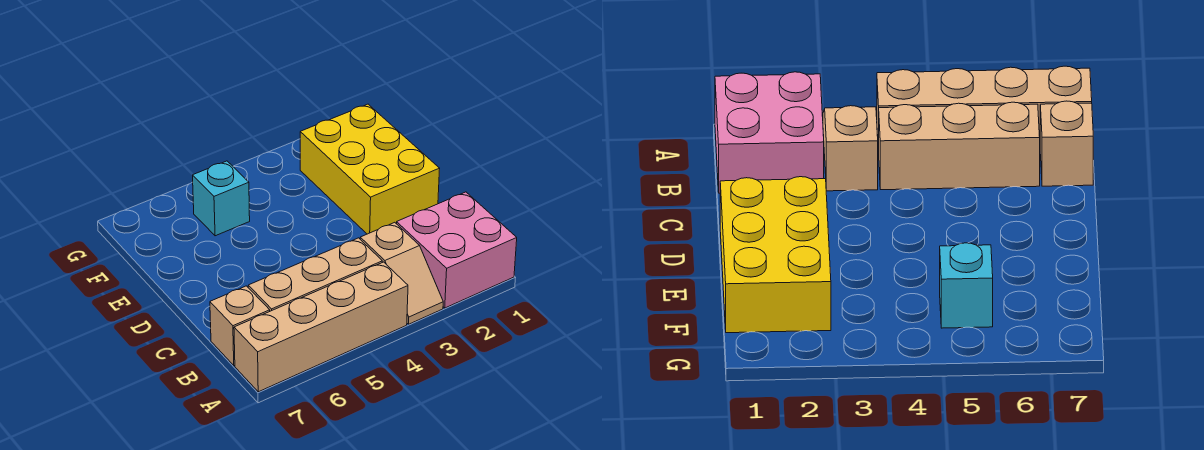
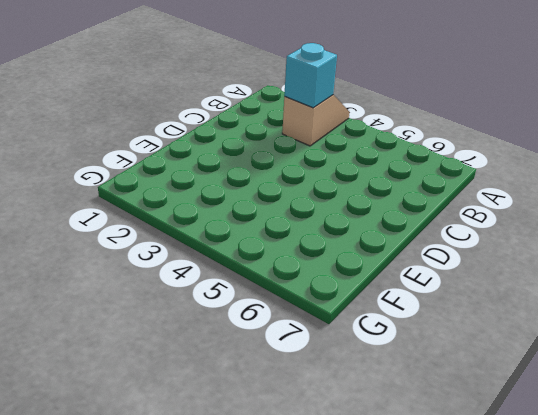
cyan brick B3 level 2 -> cyan brick F5 level 1
none -> pink brick A1:B2 level 1
none -> tan brick A4:A7 level 1

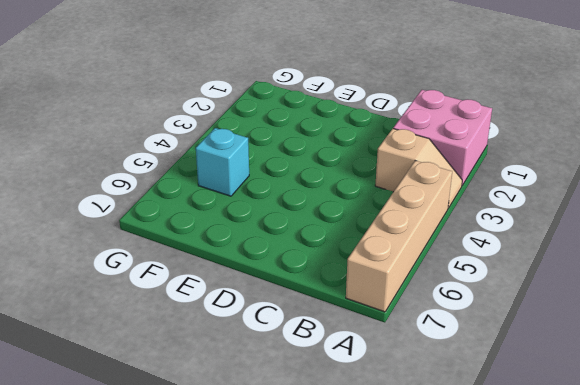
none -> tan brick B4:B6 level 1
none -> tan brick B7 level 1

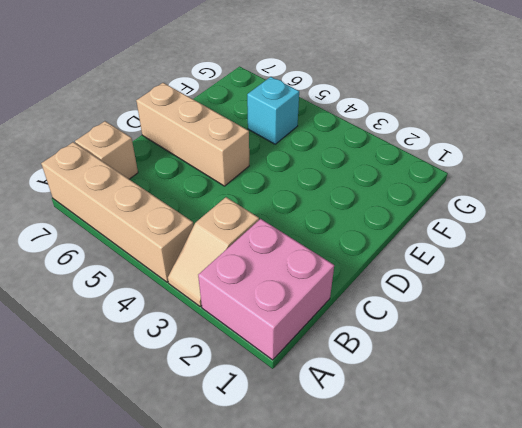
tan brick D5:D7 level 1 -> tan brick B4:B6 level 1
none -> yellow brick D1:F2 level 1

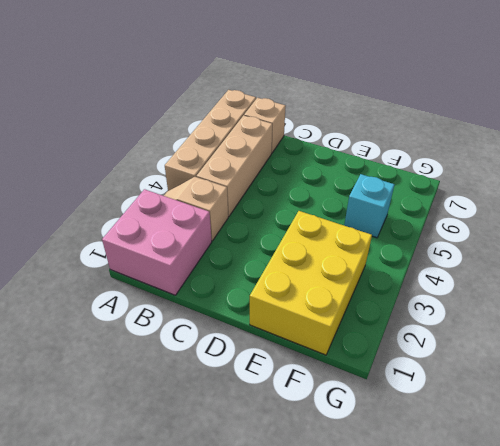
yellow brick E1:F3 level 1 -> yellow brick D1:F2 level 1

